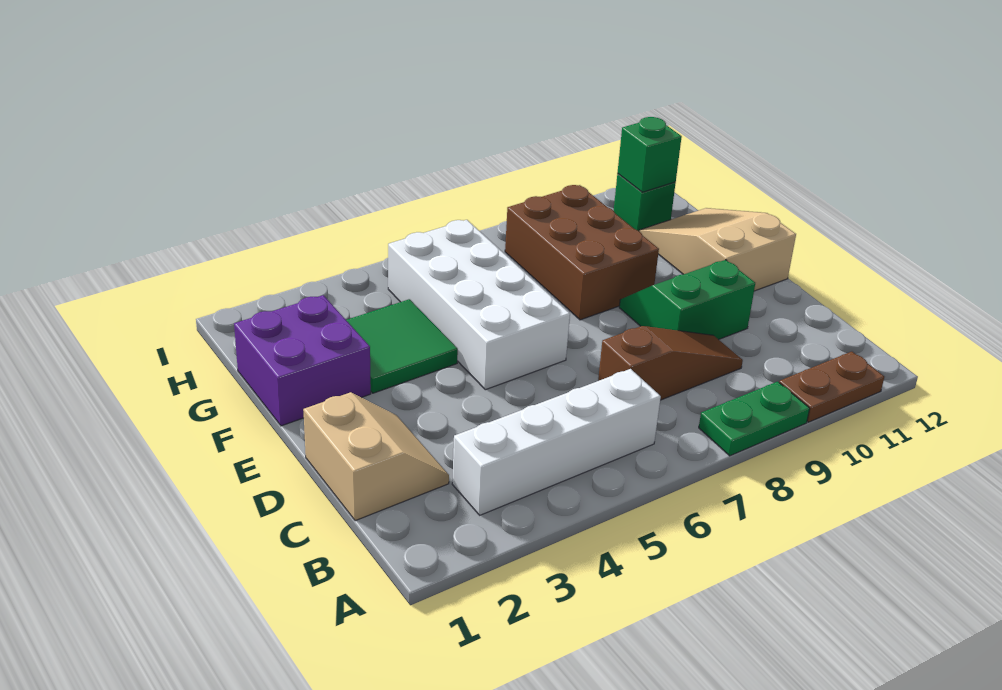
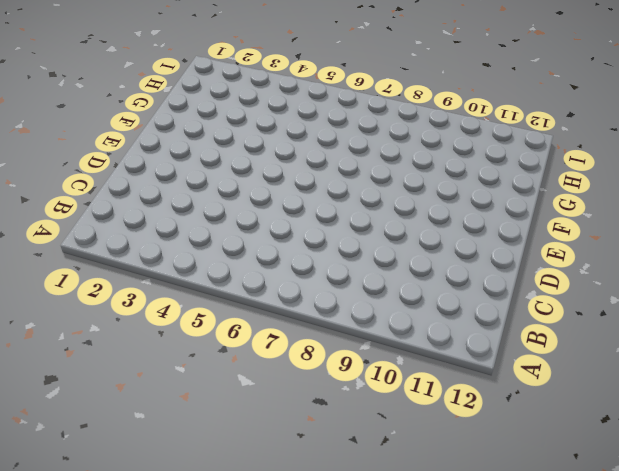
none -> green plate A8:A9 level 1
none -> brown plate A10:A11 level 1
none -> white brick B3:B6 level 1

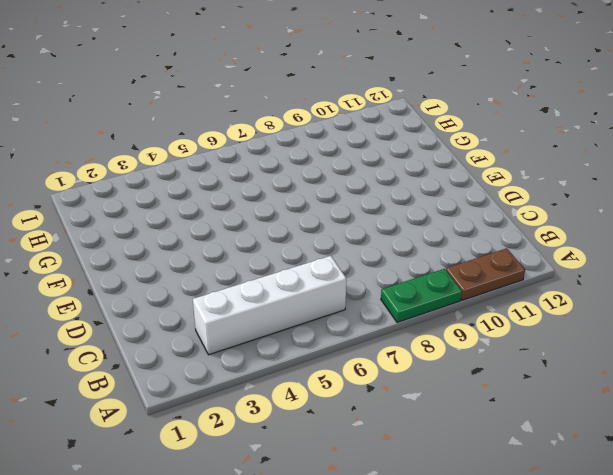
none -> tan slope C1:D2 level 1 top 1
none -> brown slope C7:C9 level 1 top 7
none -> green slope D9:E10 level 1 top D

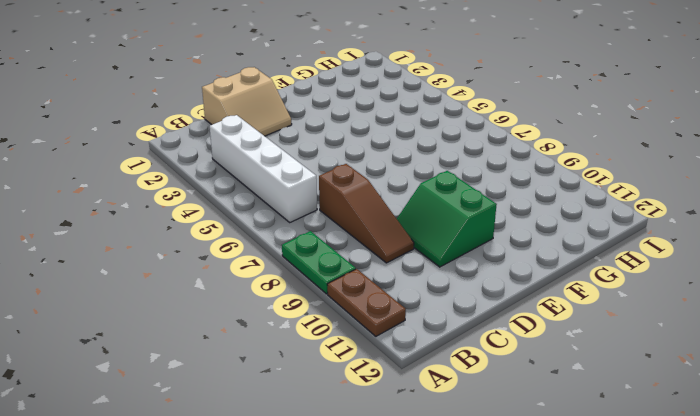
green slope D9:E10 level 1 top E -> green slope D9:E10 level 1 top D
none -> white brick E5:H6 level 1
none -> tan slope E11:G12 level 1 top E
none -> purple brick F1:G2 level 1

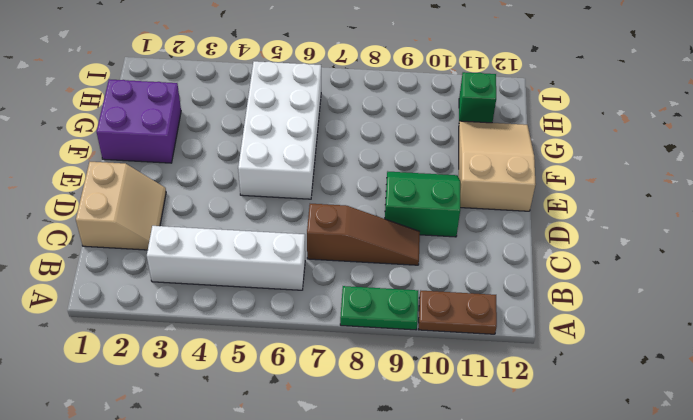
none -> green tile F3:G4 level 1
none -> brown brick F8:H9 level 1
none -> green brick H11 level 2

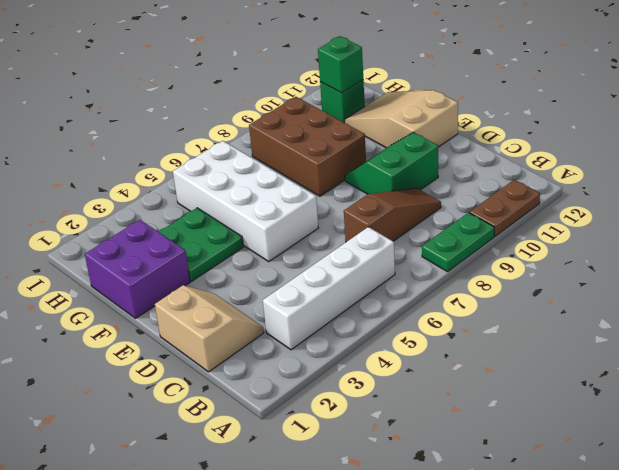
green plate F3:G4 level 1 -> green tile F3:G4 level 1

